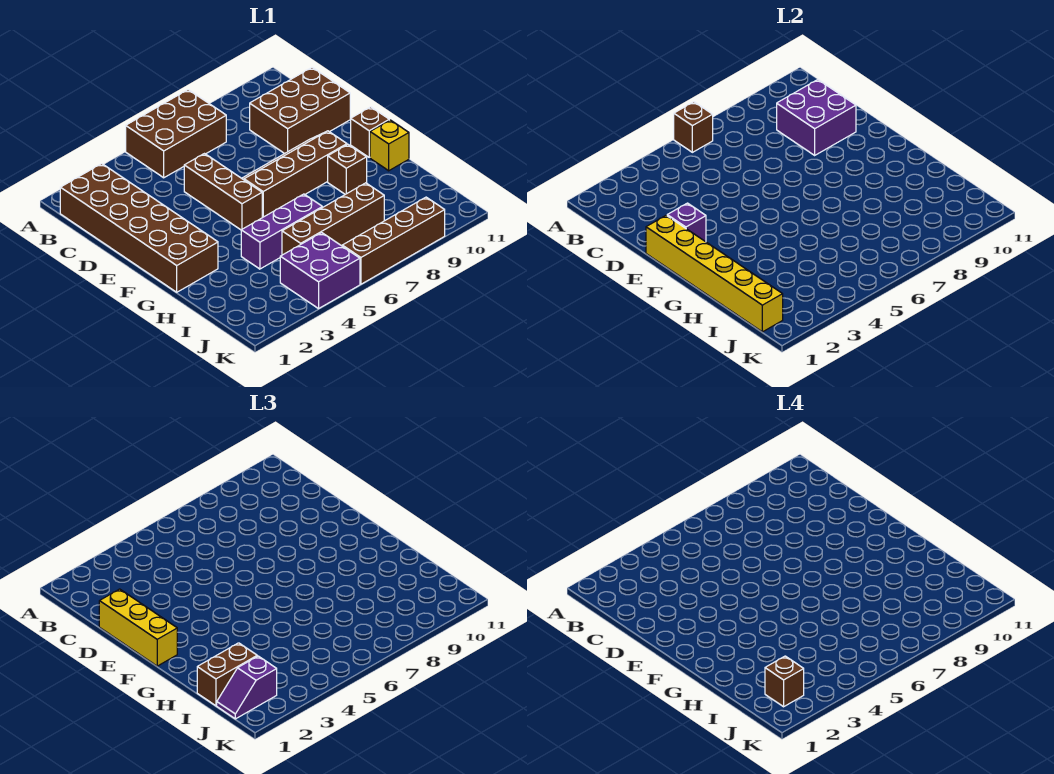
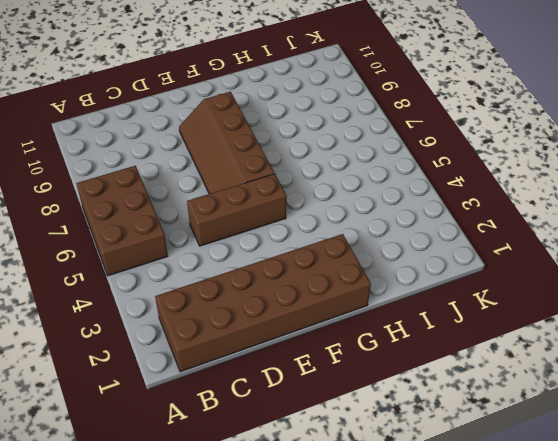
none -> brown brick C9:D11 level 1
none -> brown brick F11 level 1
none -> brown brick G9 level 1

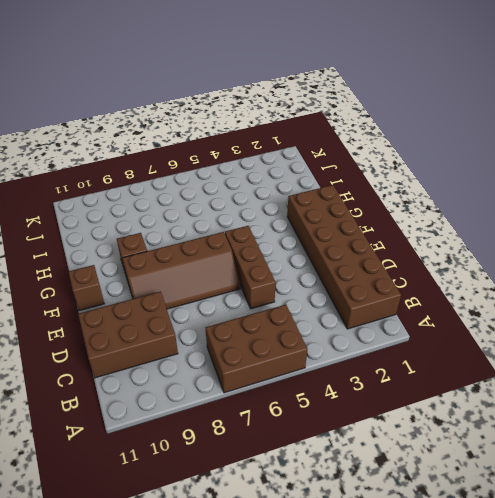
none -> yellow brick G11 level 1
none -> purple brick H4:H6 level 1
none -> brown brick I5:I8 level 1

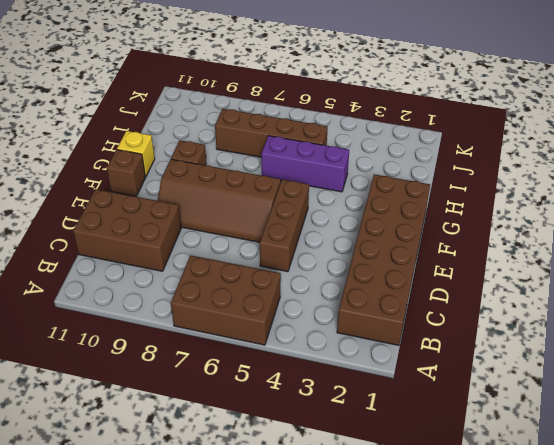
none -> purple brick J4:K5 level 1
none -> brown brick K6:K9 level 1
none -> brown brick A6 level 2

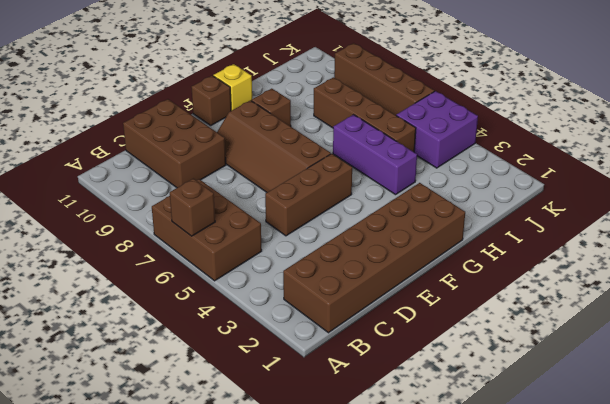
none -> purple brick C9:D10 level 2
none -> yellow brick E1:J1 level 2
none -> purple brick E2 level 2

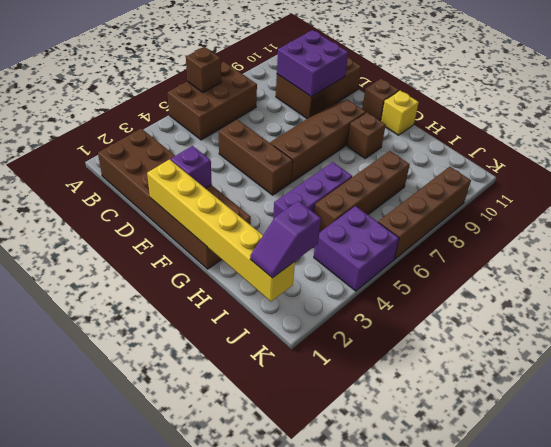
none -> yellow brick D1:F1 level 3
none -> brown brick I1:I2 level 3
none -> brown brick J2 level 4

